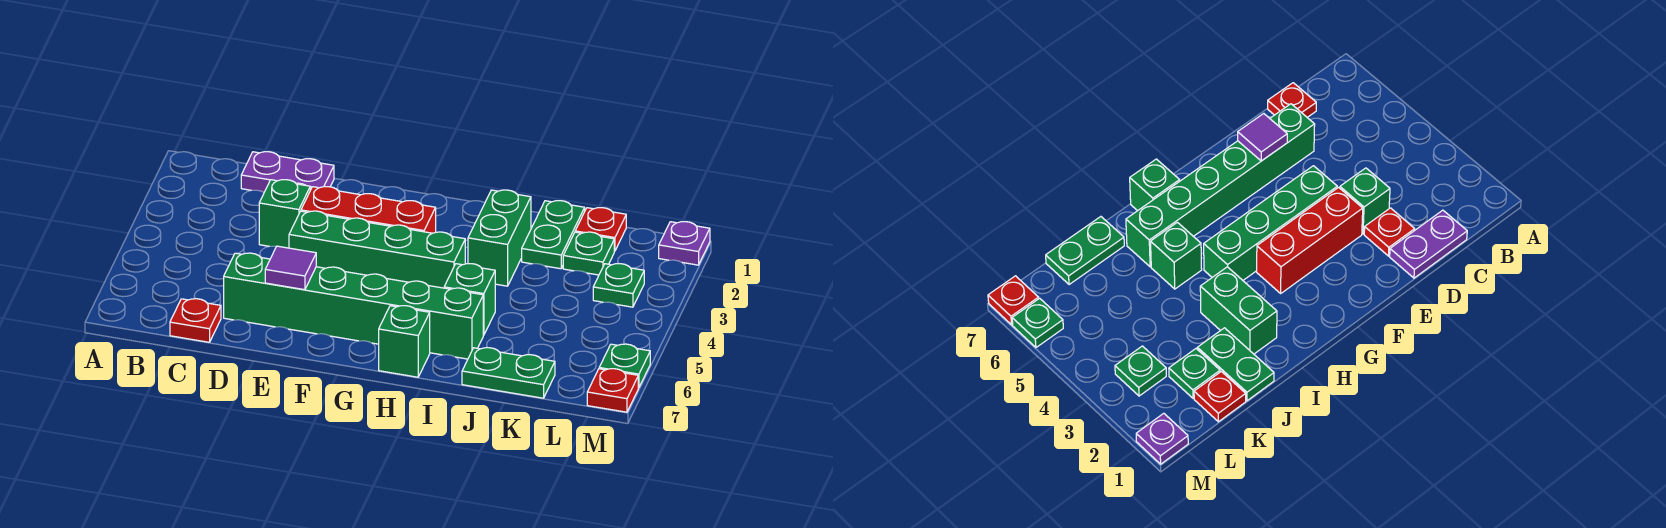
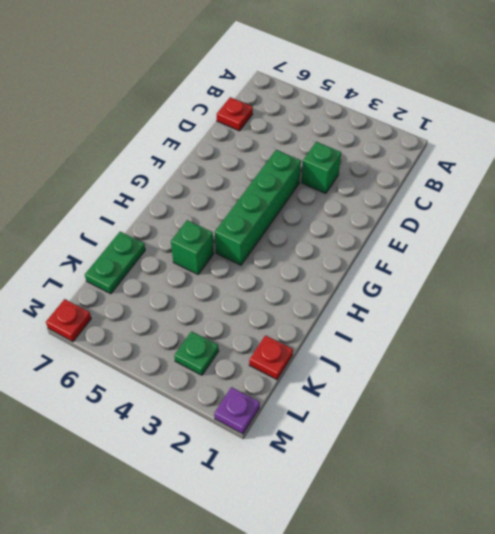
none -> purple plate C1:D1 level 1
none -> red plate D2 level 1
none -> green brick D6:I6 level 1

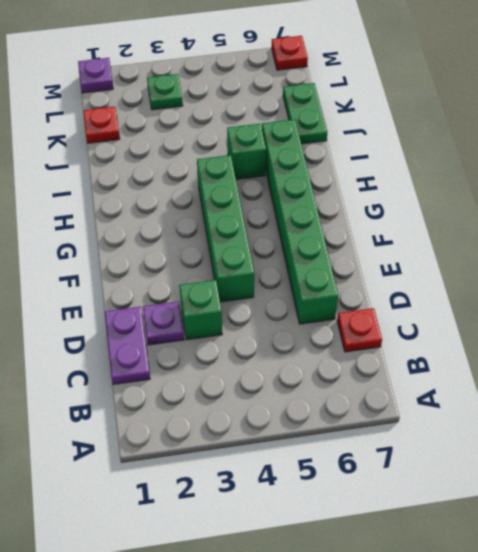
purple plate D2 level 1 -> red plate D2 level 1
none -> red brick E3:G3 level 1
none -> green brick H7 level 1
none -> green brick I2:I3 level 1

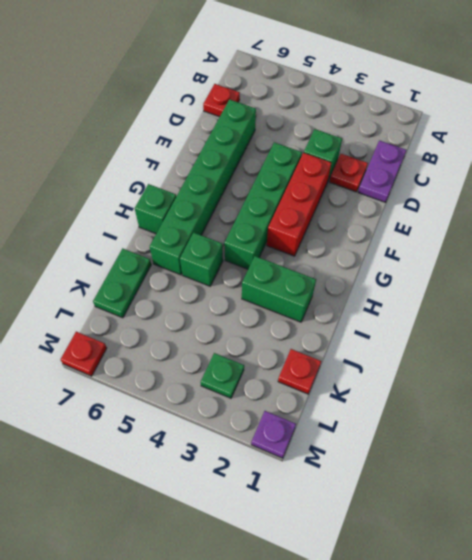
none -> green plate J1:J2 level 1
none -> green plate K2 level 1
none -> green plate M6 level 1

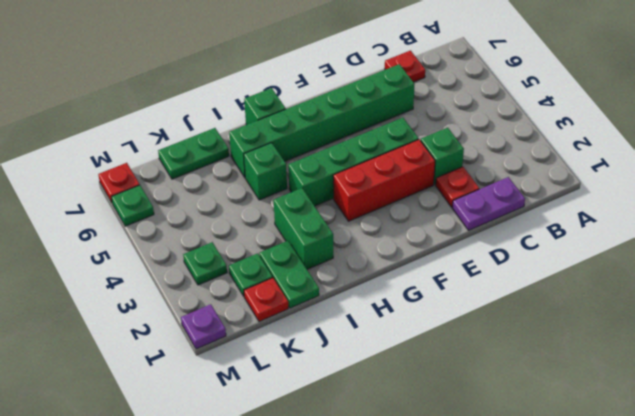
none -> purple tile E6 level 2

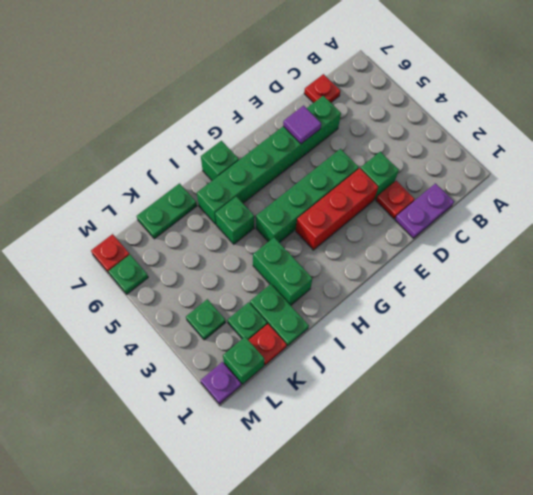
green brick L1 level 1 -> none

